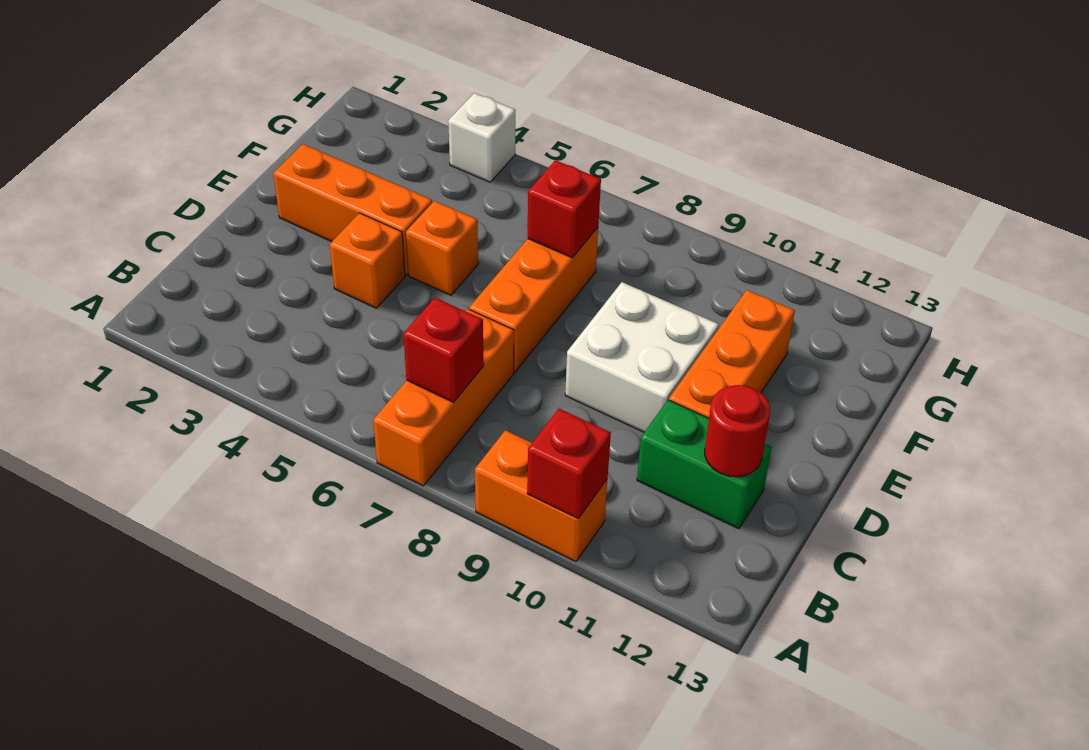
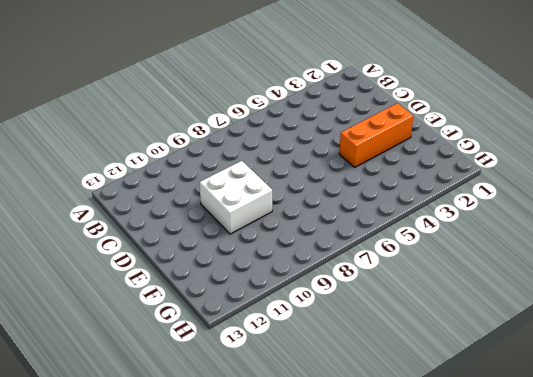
none -> orange brick A7:C7 level 1
none -> orange brick A9:A10 level 1
none -> green brick C11:C12 level 1

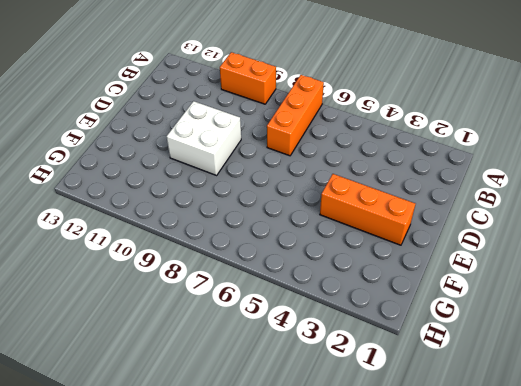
none -> green brick C11:C12 level 1
none -> orange brick D4 level 1
none -> orange brick D7:F7 level 1

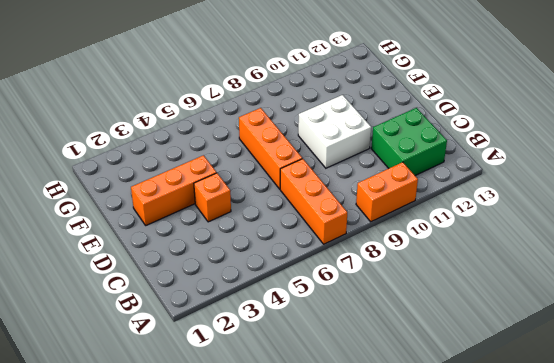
green brick B11:C12 level 1 -> green brick C11:C12 level 1
none -> orange brick D11:F11 level 1
none -> orange brick E5 level 1
none -> white brick H4 level 1

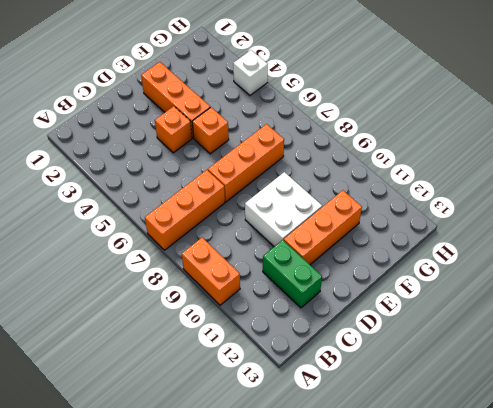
none -> red brick A10 level 2
none -> red brick B7 level 2
none -> red round brick C12 level 2

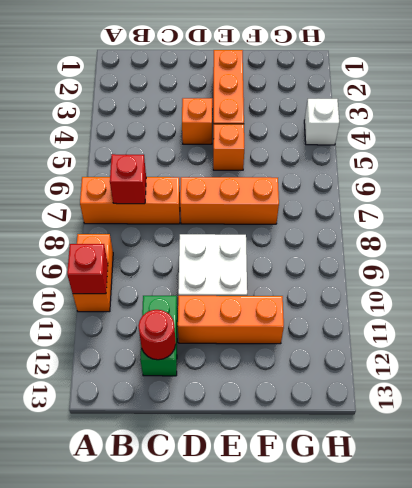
none -> red brick F7 level 2

